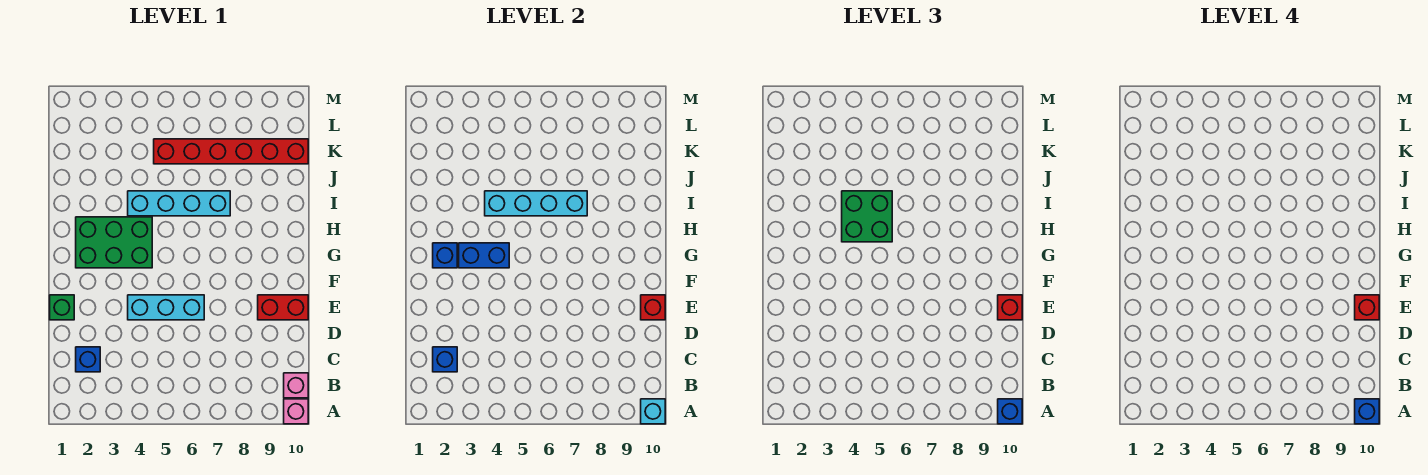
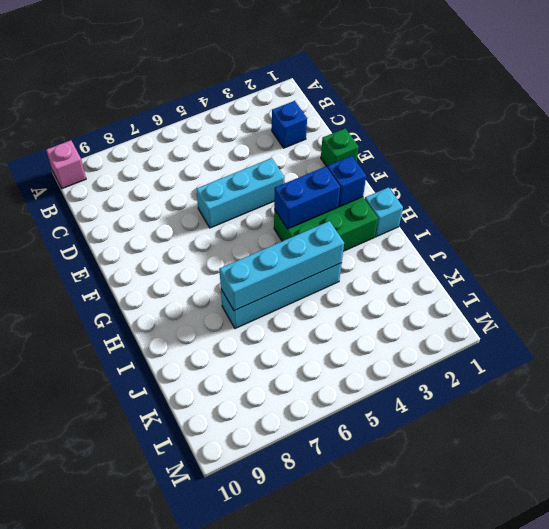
cyan brick H1 level 1 -> cyan brick A10 level 2
none -> pink brick B10 level 1
none -> red brick E9:E10 level 1
none -> red brick K5:K10 level 1

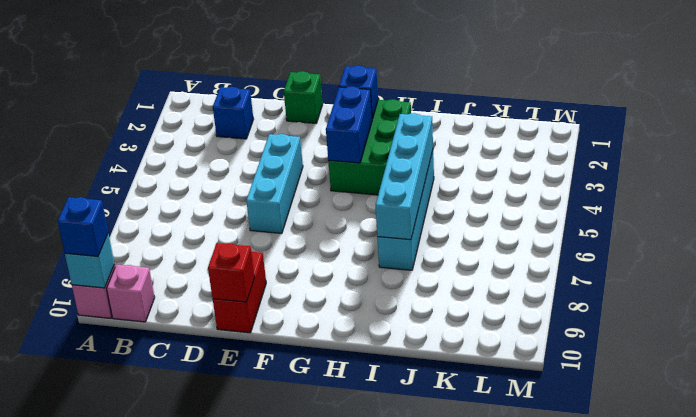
none -> red brick K5:K10 level 1
none -> blue brick C2 level 2
none -> red brick E10 level 3

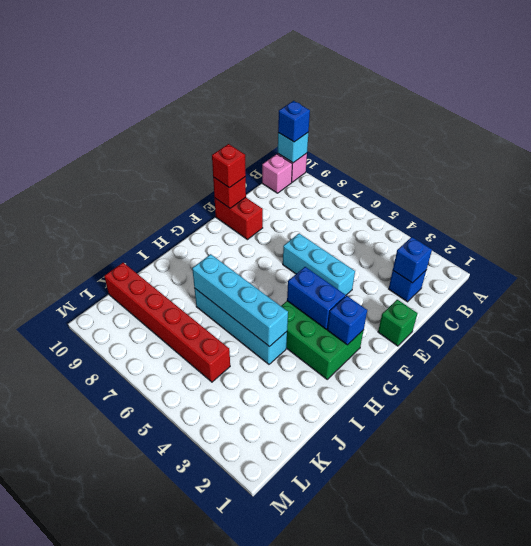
none -> green brick H4:I5 level 3
none -> blue brick A10 level 4
none -> red brick E10 level 4

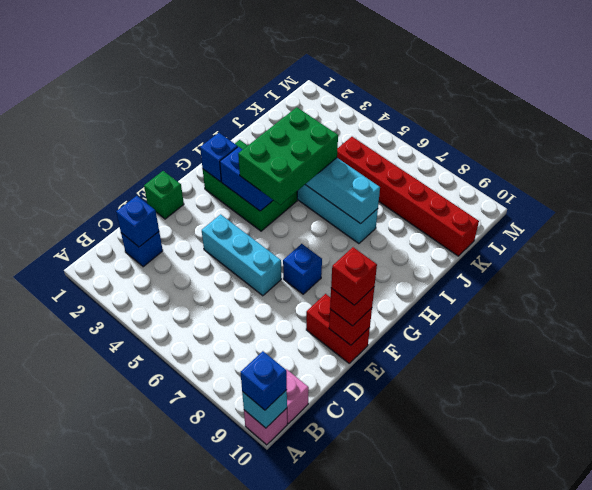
blue brick F7 level 1 -> blue brick A10 level 4
green brick G4:I5 level 3 -> green brick H4:I5 level 3

